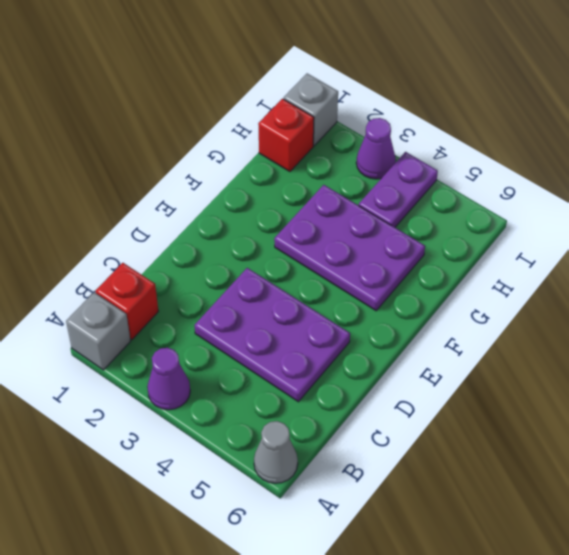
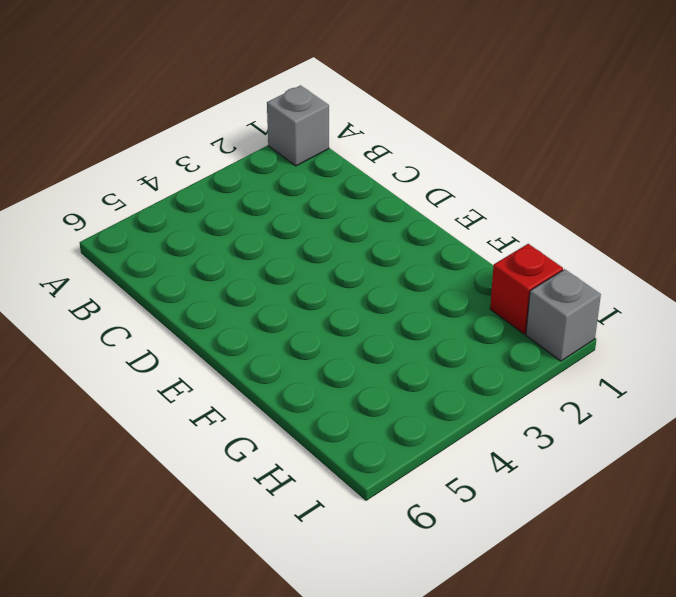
none -> purple cone A3 level 1
none -> grey cone A6 level 1

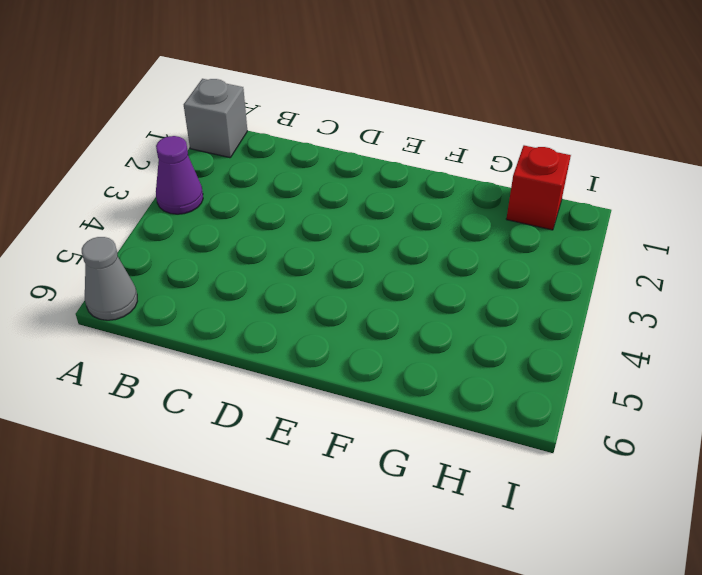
none -> red brick B1 level 1
none -> purple plate C3:D5 level 1

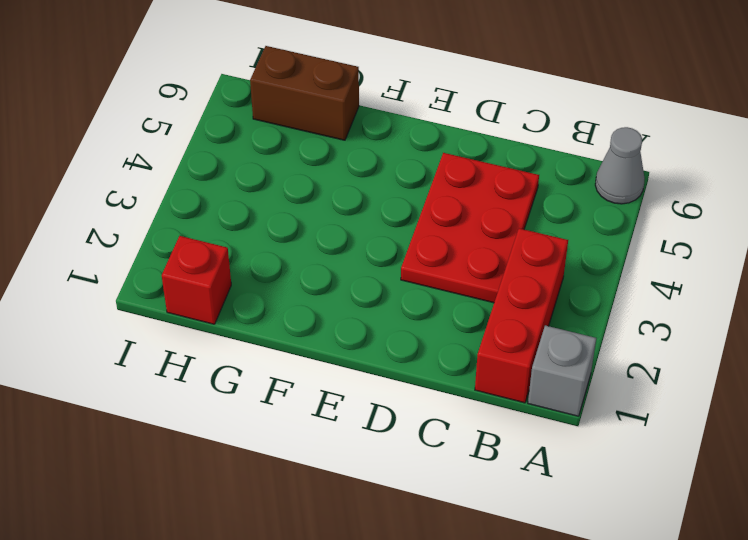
red brick B1:B3 level 1 -> red brick B1 level 1
red plate C3:D5 level 1 -> purple plate C3:D5 level 1
brown brick G6:H6 level 1 -> none
none -> purple cone A3 level 1
none -> purple plate F3:G5 level 1

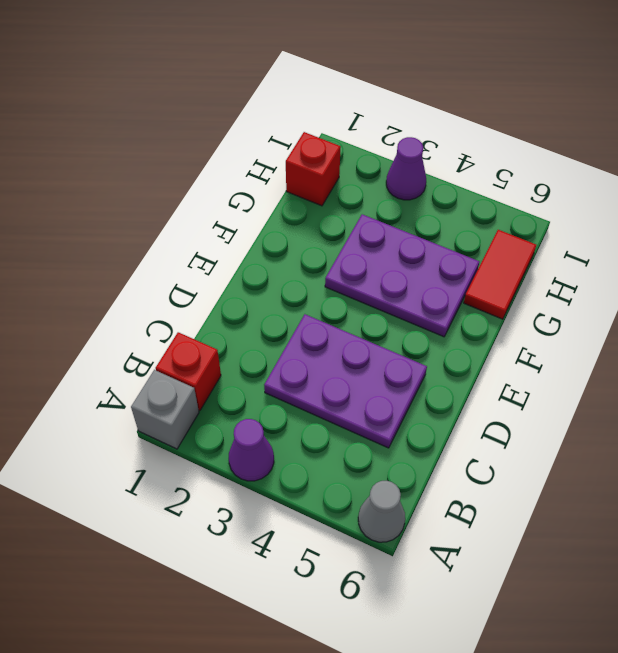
red tile G6:H6 level 1 -> none
none -> purple plate H4:I4 level 1
none -> grey brick I1 level 1

